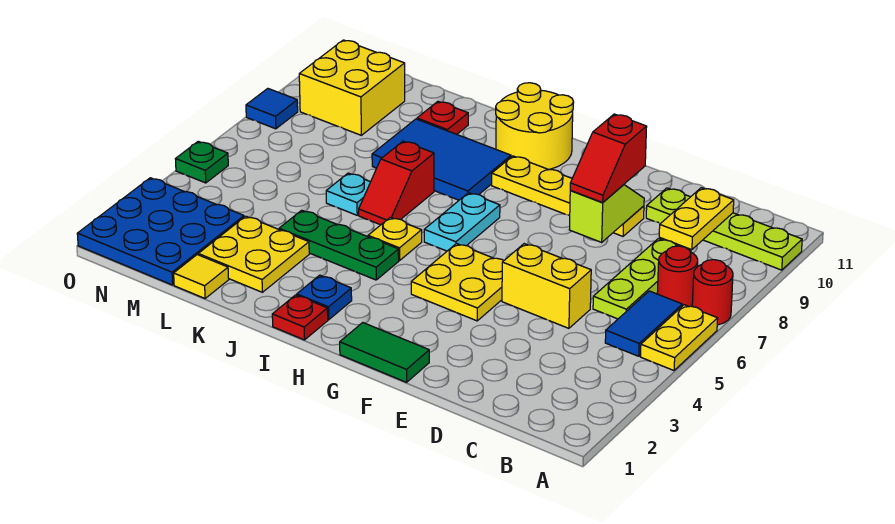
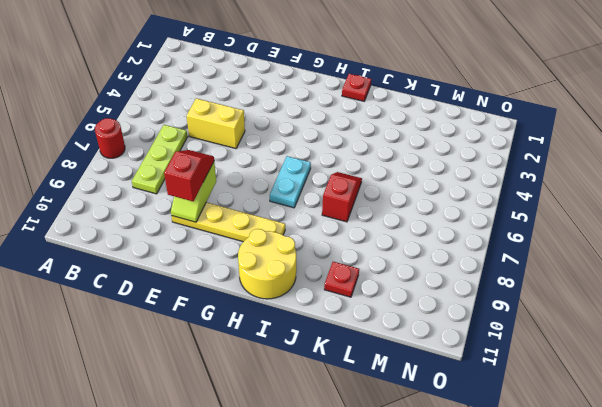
none -> yellow plate A5:A6 level 1
none -> lime plate A10:D10 level 1
none -> blue tile B5:B6 level 1

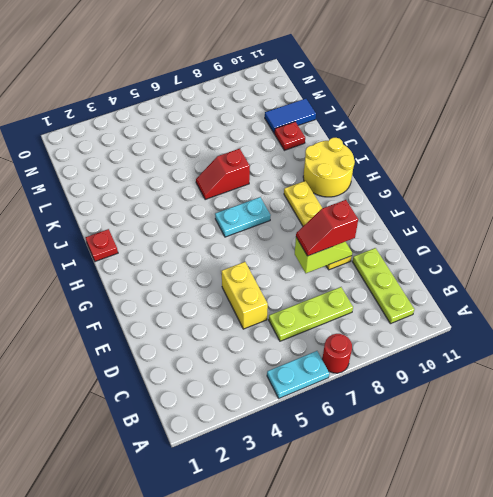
cyan plate A5:A6 level 1 -> yellow plate A5:A6 level 1
lime plate B10:D10 level 1 -> lime plate A10:D10 level 1
blue tile L10:L11 level 1 -> blue tile B5:B6 level 1
none -> red round brick B7 level 1
none -> green tile F1:G1 level 1
none -> yellow plate F4:G5 level 1

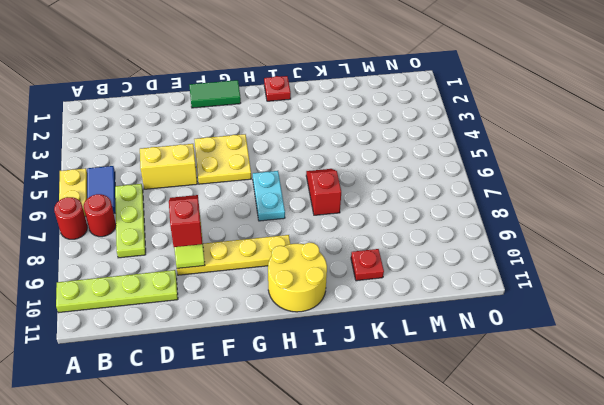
none -> blue plate I2 level 1
none -> green plate I4:K4 level 1
none -> yellow plate I5 level 1

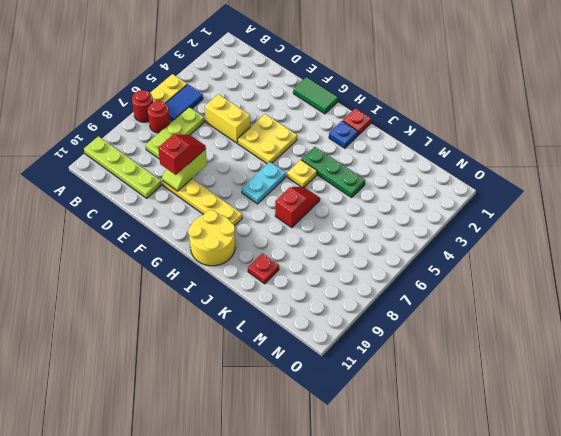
none -> blue tile I8:K9 level 1
none -> yellow plate K2:L3 level 1
none -> cyan plate K6 level 1

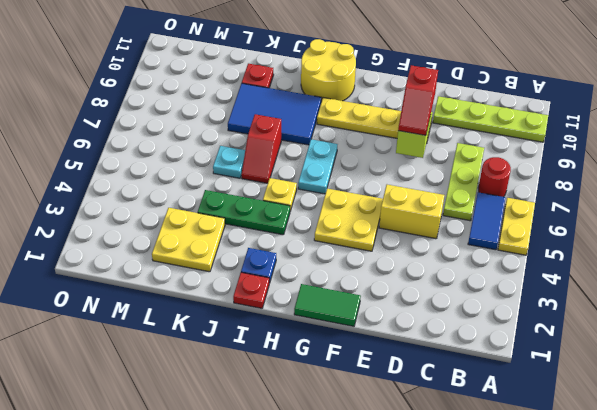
none -> red round brick A7 level 1
none -> yellow tile L1 level 1
none -> blue plate M1:O3 level 1

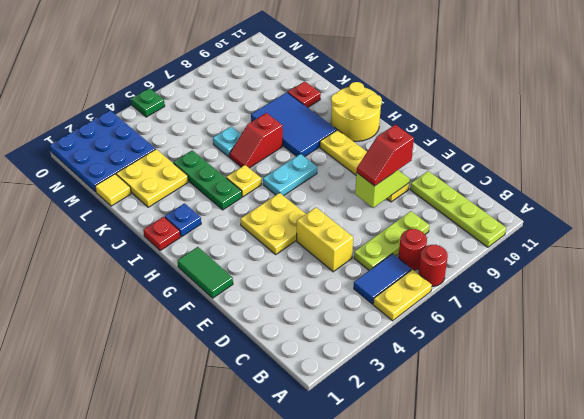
none -> yellow brick M9:N10 level 1
none -> blue tile O8 level 1
none -> yellow plate C9:C10 level 2

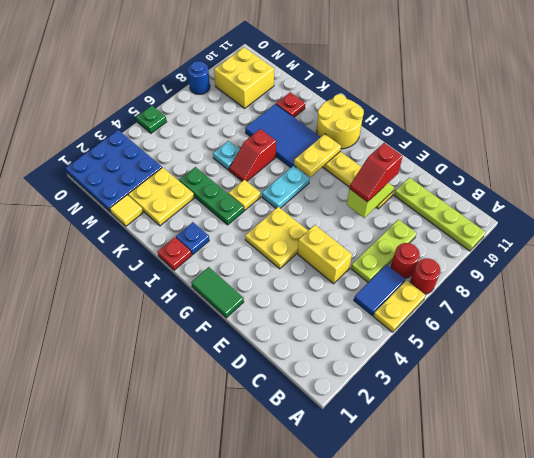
yellow plate H8:H9 level 2 -> yellow plate C9:C10 level 2
blue round brick O8 level 1 -> blue tile O8 level 1

